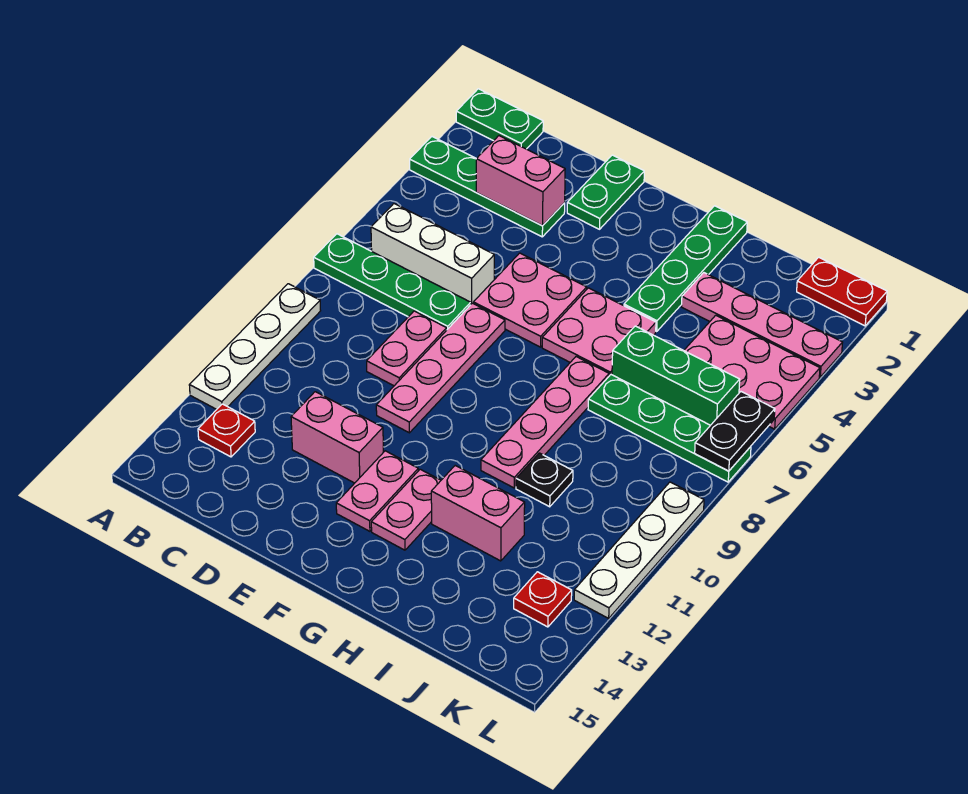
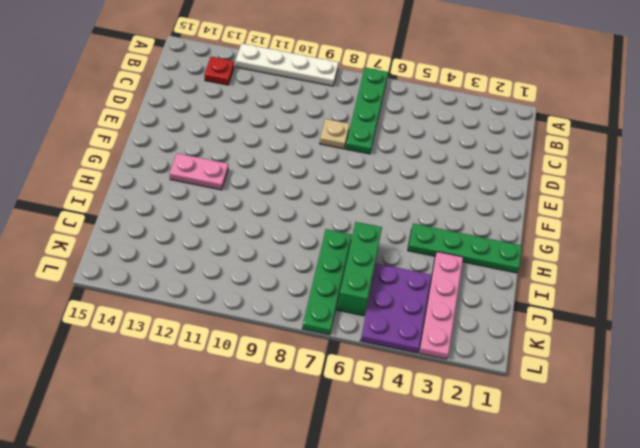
tan plate D8 level 1 -> pink plate D8:D9 level 1
purple plate J4:L5 level 1 -> pink plate J4:L5 level 1
none -> green plate A1:B1 level 1
none -> green plate A3:D3 level 1
none -> white brick B6:D6 level 1

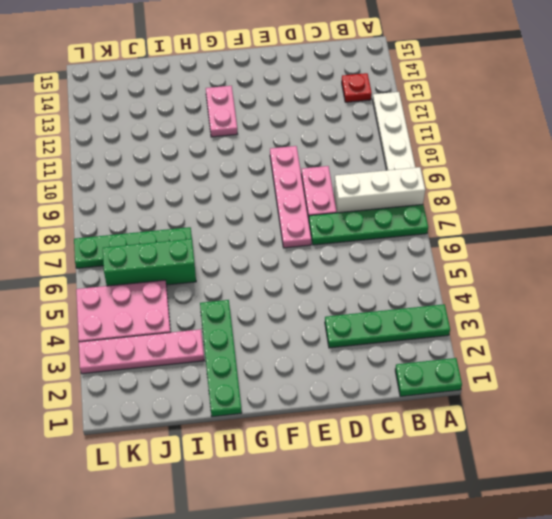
white brick A8:C8 level 1 -> white brick B6:D6 level 1
none -> pink brick D12:E12 level 1
none -> green plate E1:E2 level 1
none -> pink plate E5:F6 level 1

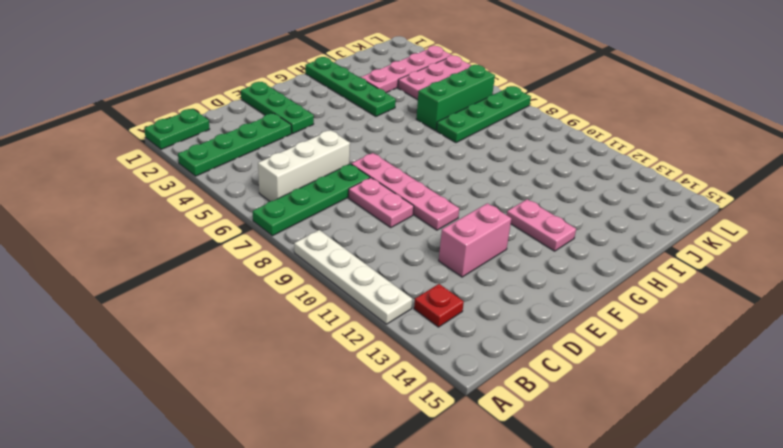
green plate E1:E3 level 1 -> green plate E1:E2 level 1
none -> pink plate E5:F6 level 1
none -> pink plate F12:F13 level 1
none -> pink plate G5:H6 level 1

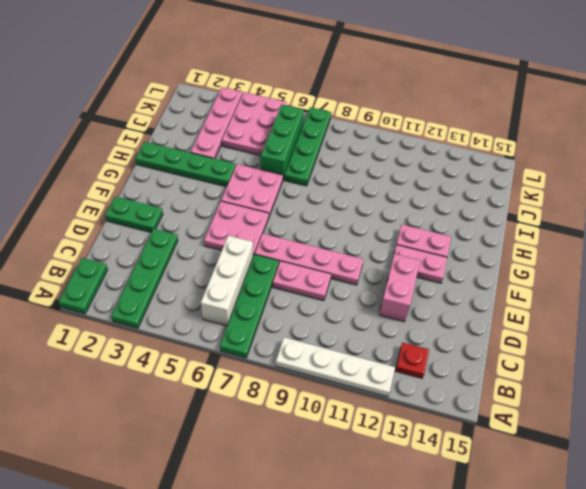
none -> pink plate H7:H10 level 1
none -> pink brick H12:I12 level 1
none -> black plate I10 level 1

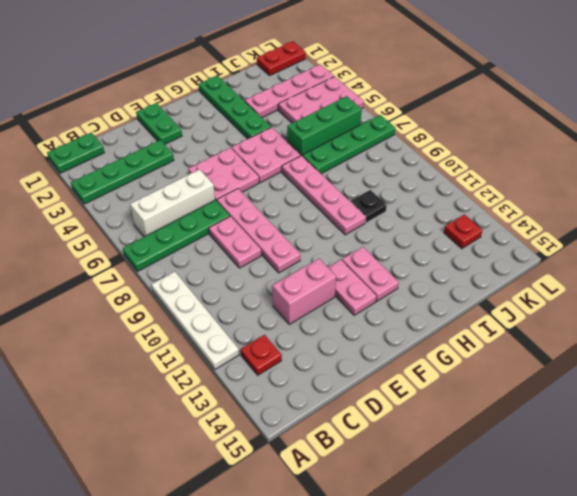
none -> pink brick H12:I12 level 1
none -> white plate L9:L12 level 1
none -> pink brick C3:D3 level 2

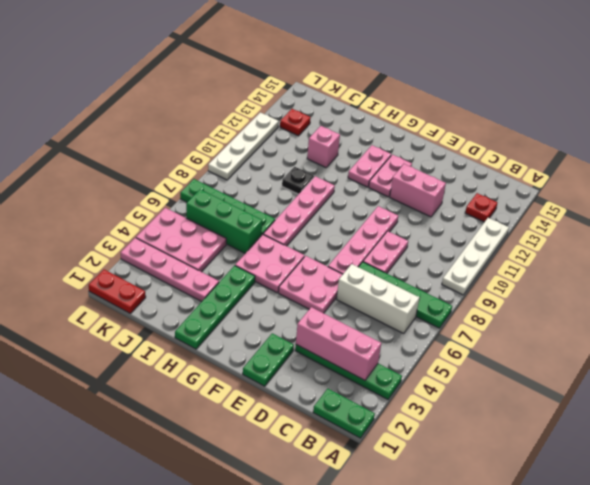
pink brick B3:D3 level 2 -> pink brick C3:D3 level 2
pink brick I12 level 1 -> pink brick H12:I12 level 1
none -> black plate L6:L7 level 2

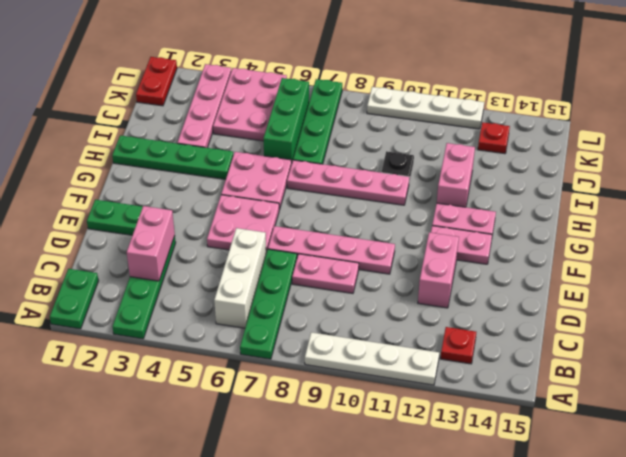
none -> black plate L6:L7 level 2

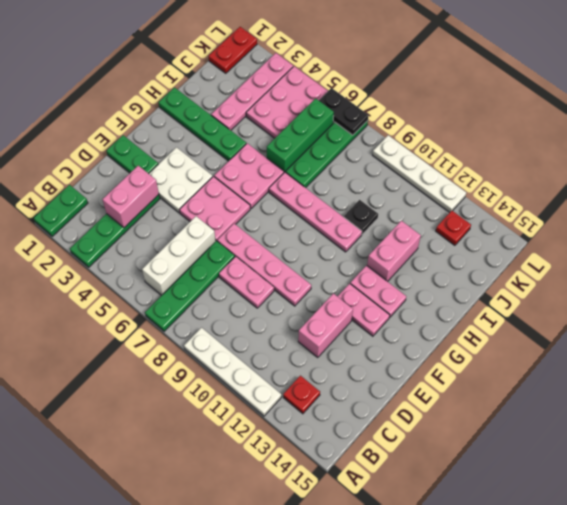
white plate E3:F4 level 1 -> none

